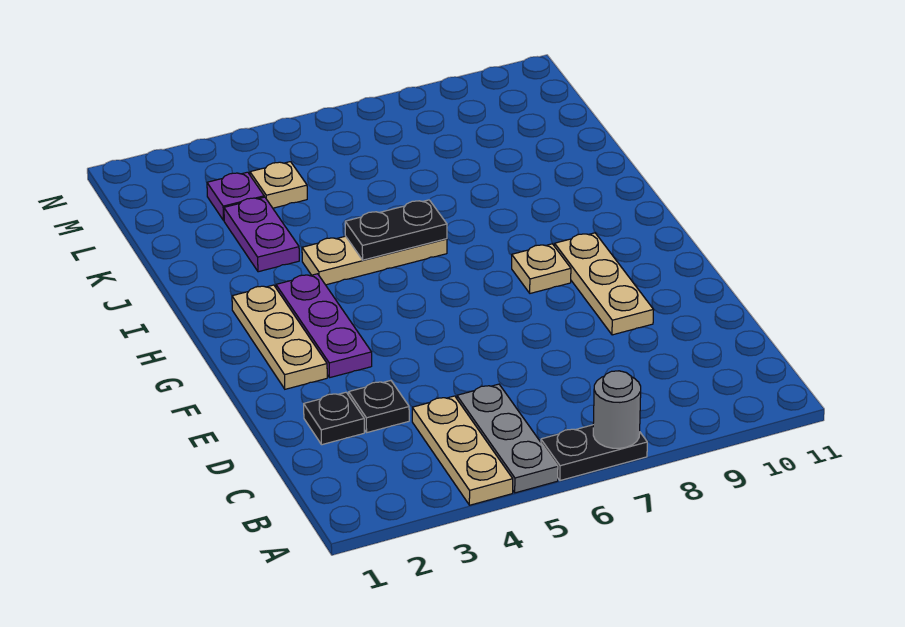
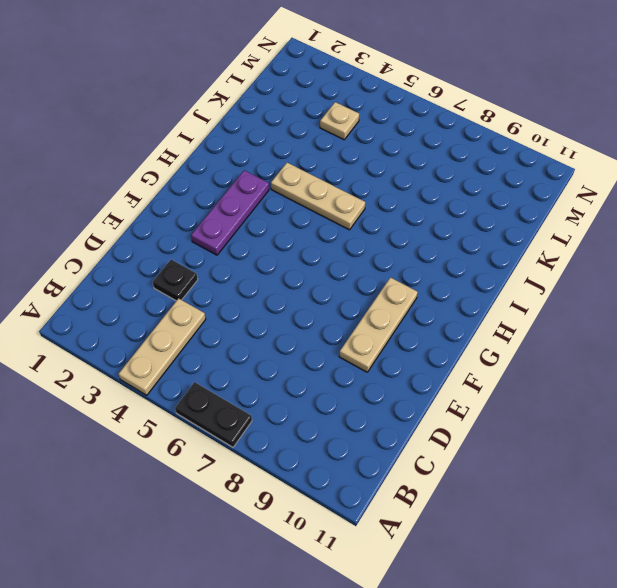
none -> grey plate A5:C5 level 1
none -> black plate D2 level 1
none -> tan plate F2:H2 level 1

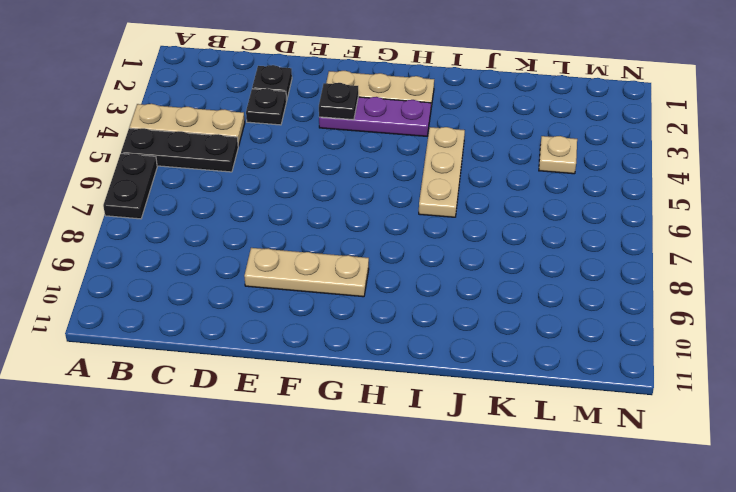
black plate A5:C5 level 1 -> grey plate A5:C5 level 1
black plate F3 level 2 -> none
none -> tan plate G8 level 1
none -> purple plate J3:K3 level 1
none -> purple plate L3 level 1

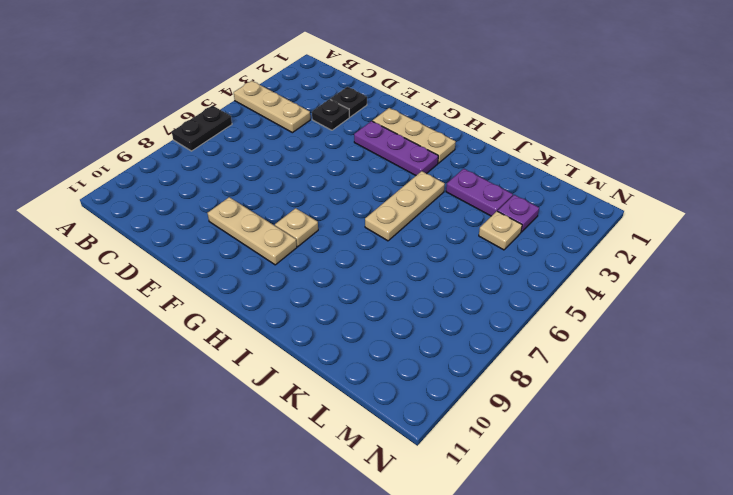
none -> grey plate A5:C5 level 1
none -> grey round brick A7 level 2
none -> black plate I5:I6 level 2

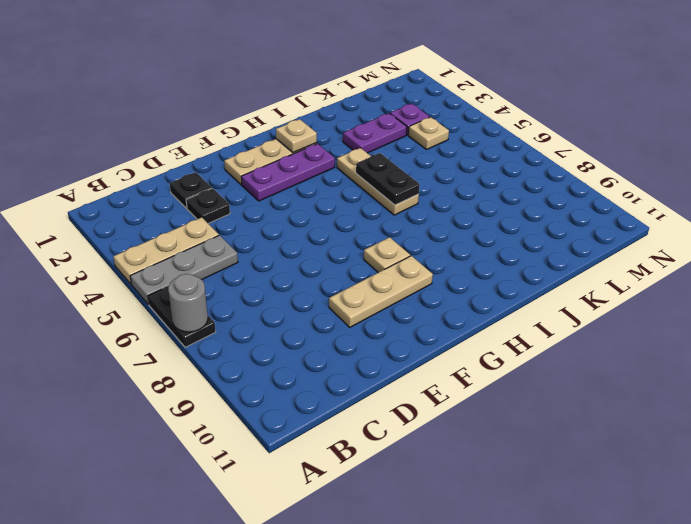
tan plate H2 level 2 -> none

